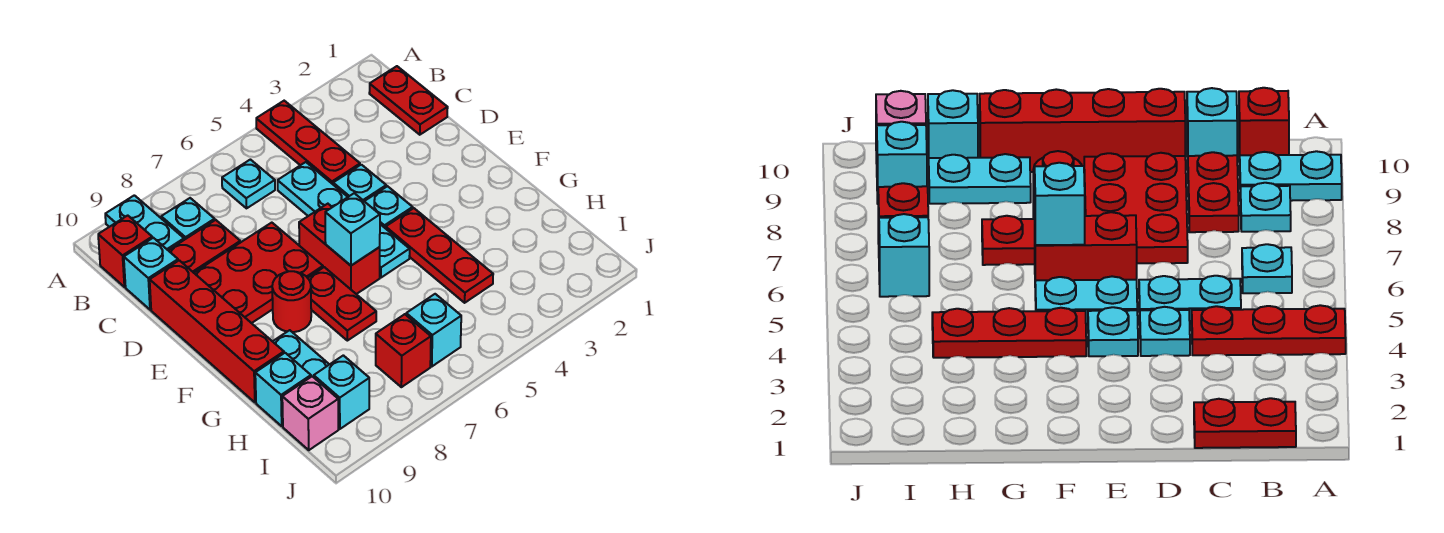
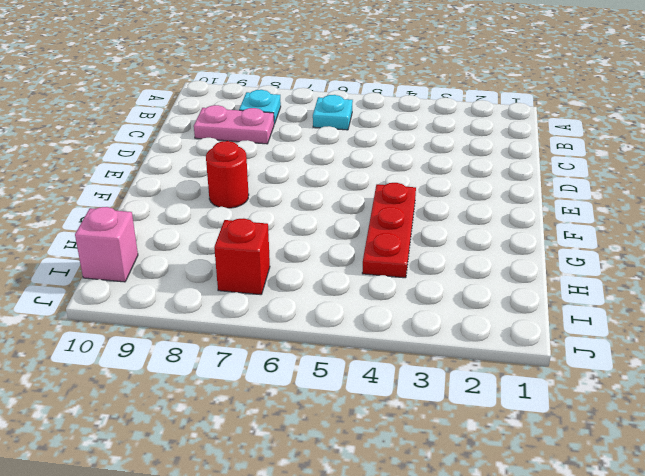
pink plate C8:C9 level 1 -> red plate C8:C9 level 1
none -> red plate A4:C4 level 1
none -> cyan plate A9:B9 level 1
none -> red plate B1:C1 level 1

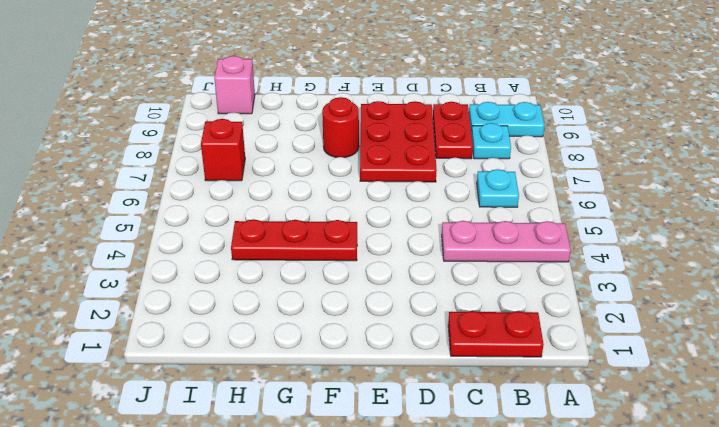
pink plate A4:C4 level 1 -> red plate A4:C4 level 1
none -> red brick B10 level 1
none -> cyan plate C5:D5 level 1
none -> cyan brick C10 level 1

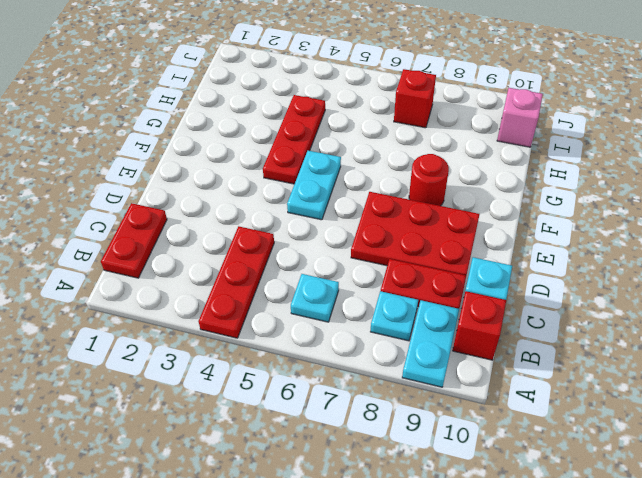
none -> cyan plate C5:D5 level 1
none -> cyan plate D4 level 1
none -> red brick D10:G10 level 1

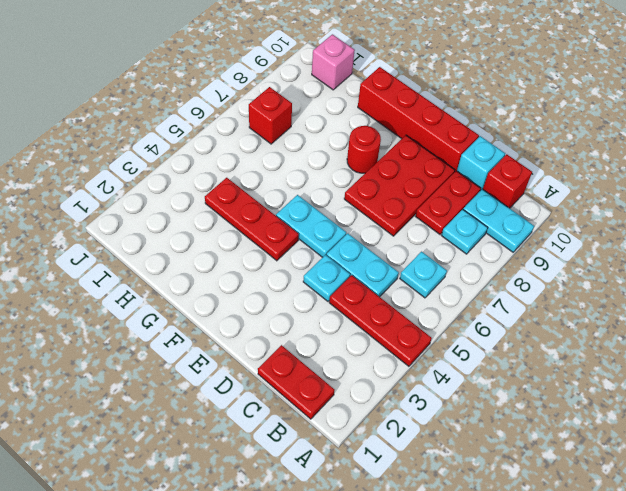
none -> cyan plate E4 level 1
none -> red brick E6:F6 level 1
none -> red plate F7:G7 level 1

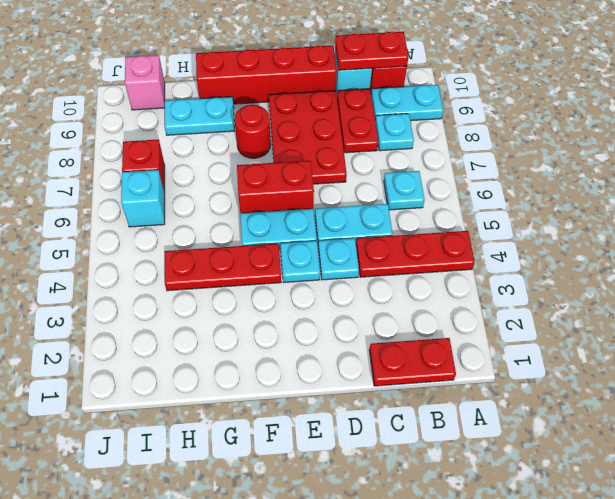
red plate B10:C10 level 2 -> red plate F7:G7 level 1
none -> cyan brick H10 level 1
none -> cyan brick I9 level 1
none -> cyan brick F6 level 2

